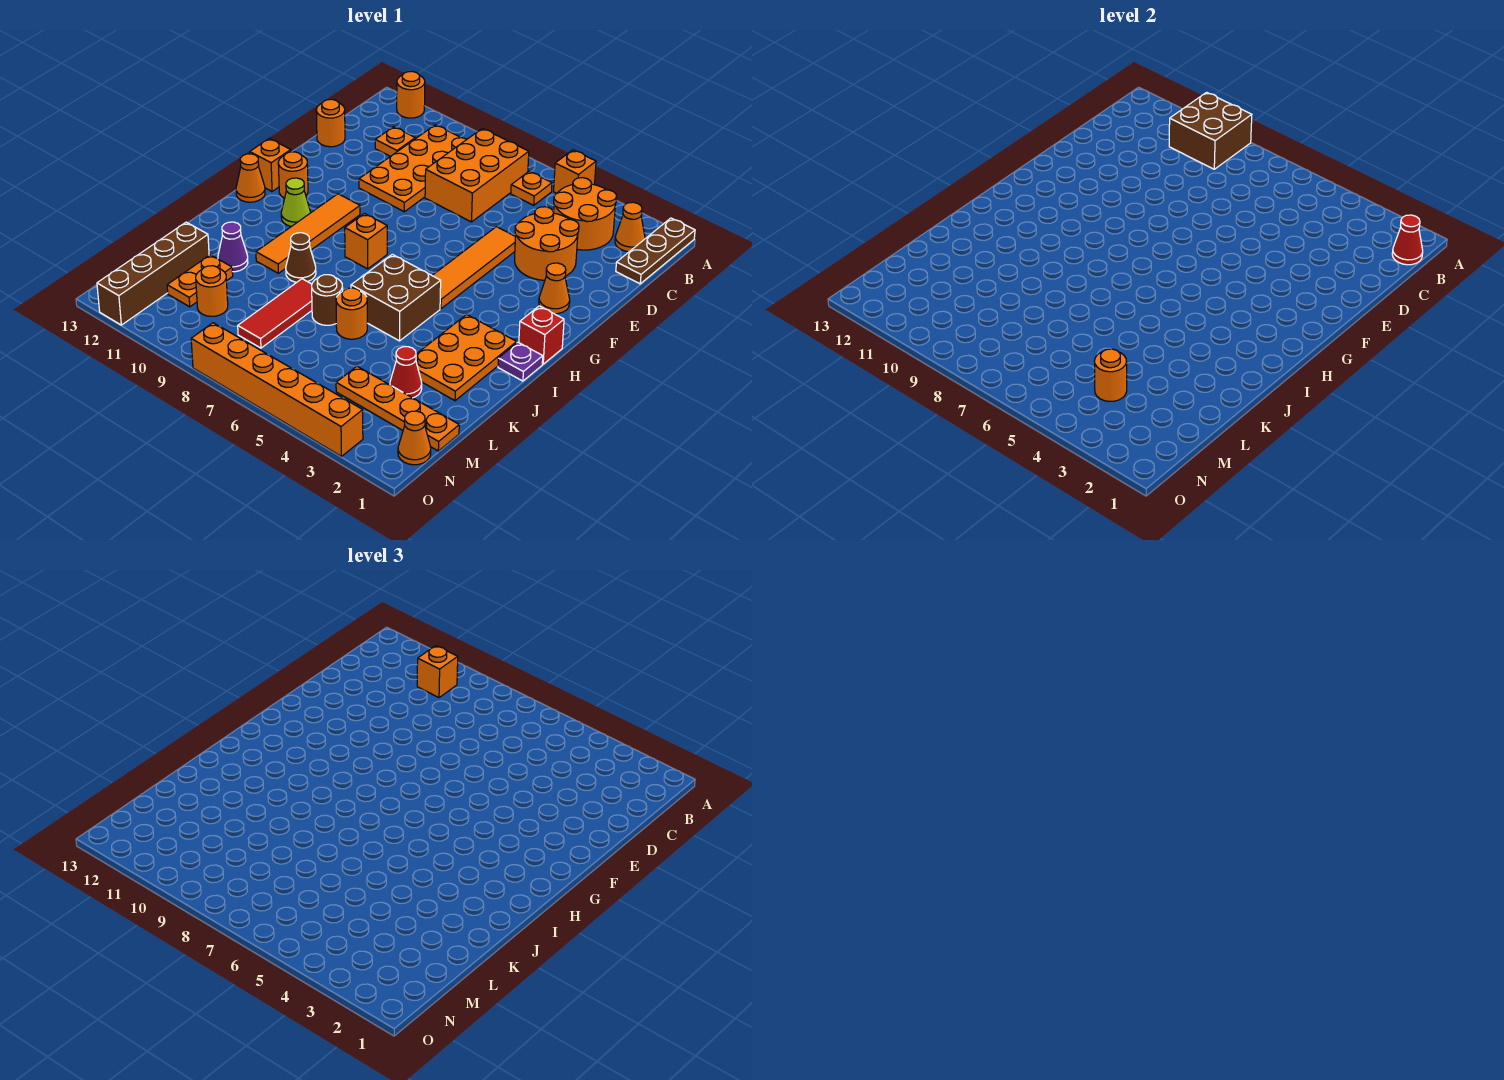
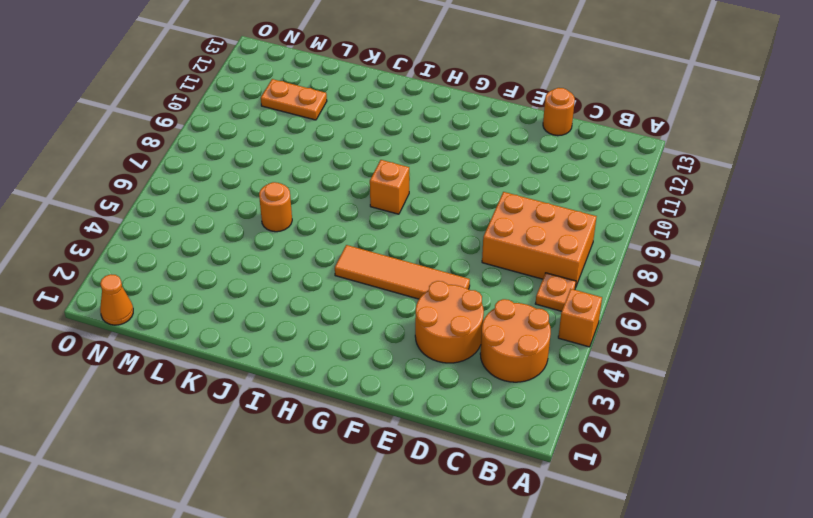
none -> brown plate A1:C1 level 1
none -> orange round brick A12 level 1
none -> orange cone B2 level 1
none -> orange plate B9:E10 level 1

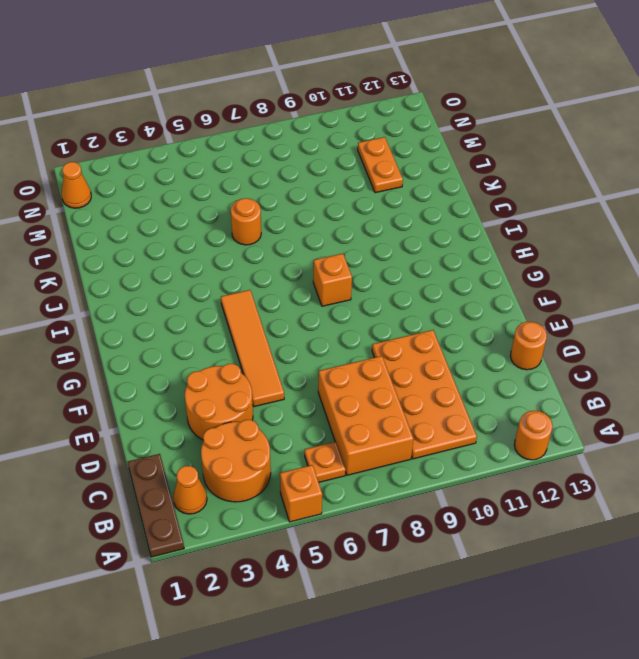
none -> orange plate C11 level 1
none -> orange cone F2 level 1
none -> orange tile G10:J10 level 1
none -> orange round brick G12 level 1

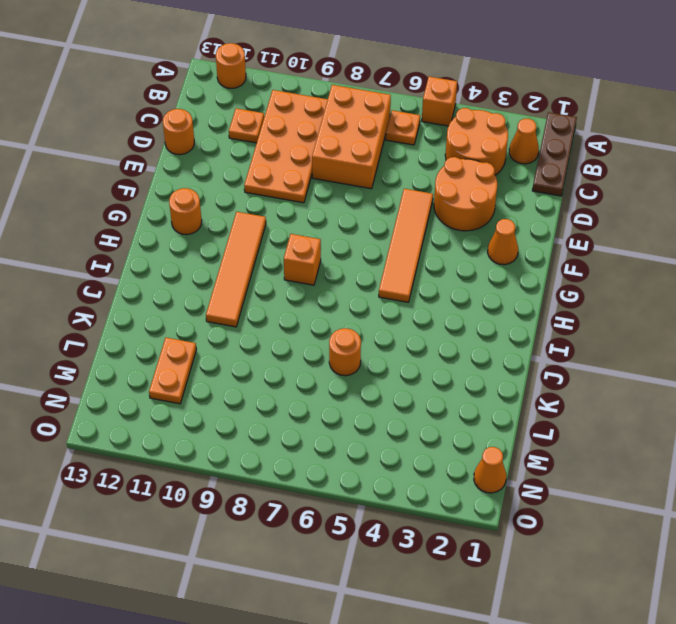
none -> orange brick G13 level 1
none -> red brick H1 level 1
none -> lime cone H11 level 1
none -> orange cone H13 level 1

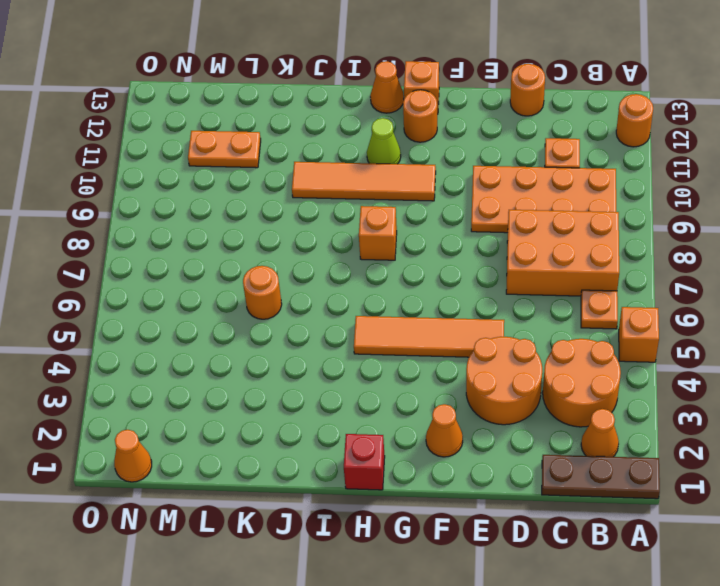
none -> purple plate I1 level 1
none -> orange plate I2:K3 level 1
none -> brown brick I5:J6 level 1
none -> brown cone J9 level 1

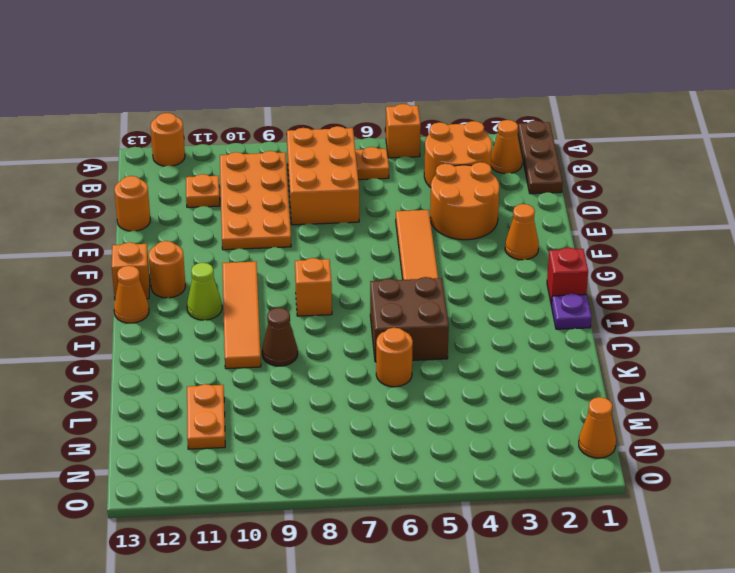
none -> orange plate I2:K3 level 1
none -> brown round brick K7 level 1
none -> red tile K8:M8 level 1
none -> purple cone K11 level 1

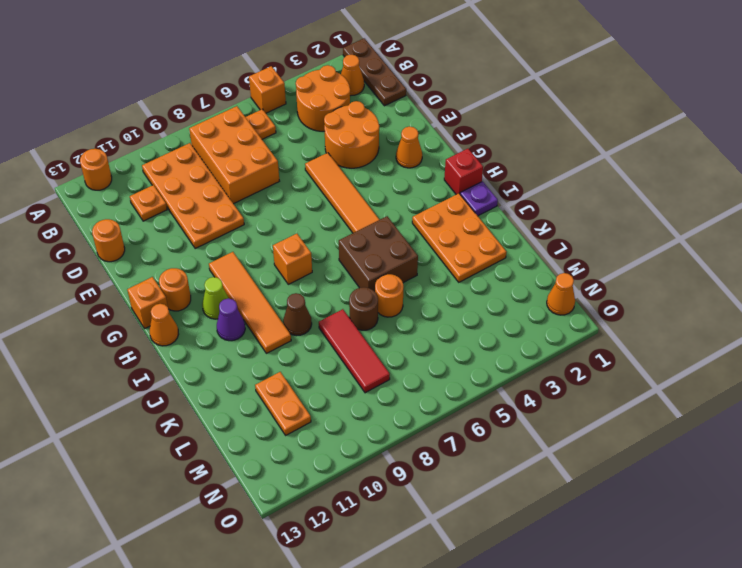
purple cone I11 level 1 -> purple cone K11 level 1
none -> red cone L3 level 1
none -> brown brick L12:O12 level 1
none -> orange plate M1:M4 level 1
none -> orange round brick M10 level 1

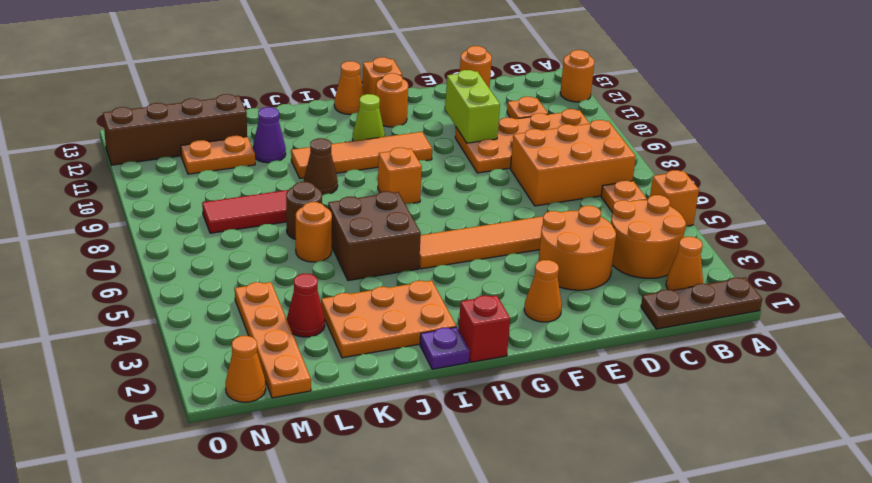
lime brick E10:E11 level 2 -> none
none -> orange round brick M10 level 1
none -> orange brick O3:O8 level 1
none -> brown brick A9:B10 level 2
none -> red cone B1 level 2

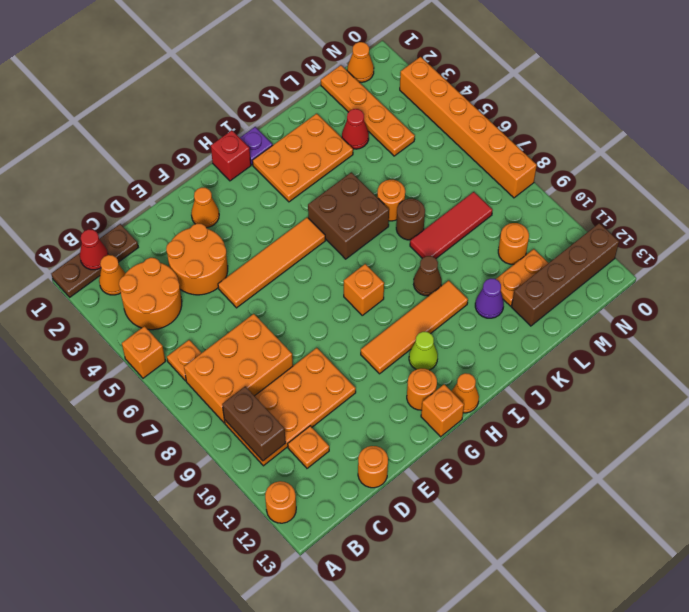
brown brick B9:B10 level 2 -> brown brick A9:B10 level 2
none -> orange round brick M4 level 2
none -> orange brick B10 level 3

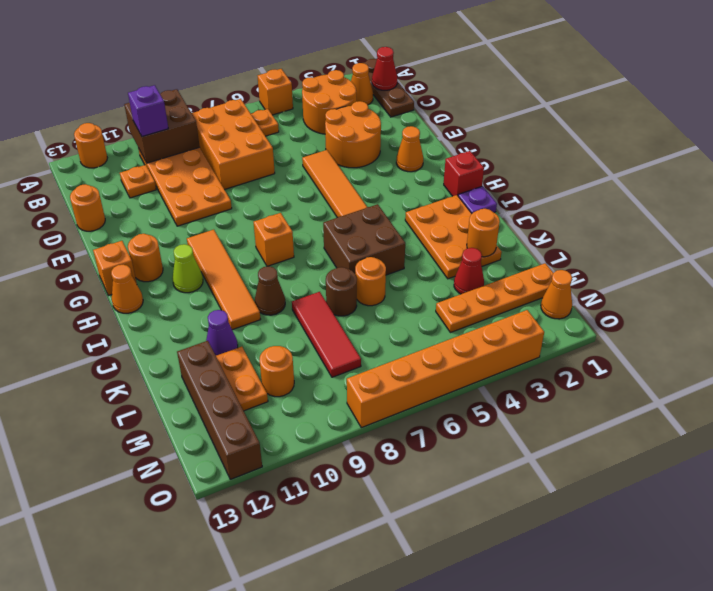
purple brick B10 level 3 -> orange brick B10 level 3
orange round brick K2 level 2 -> orange round brick M4 level 2

